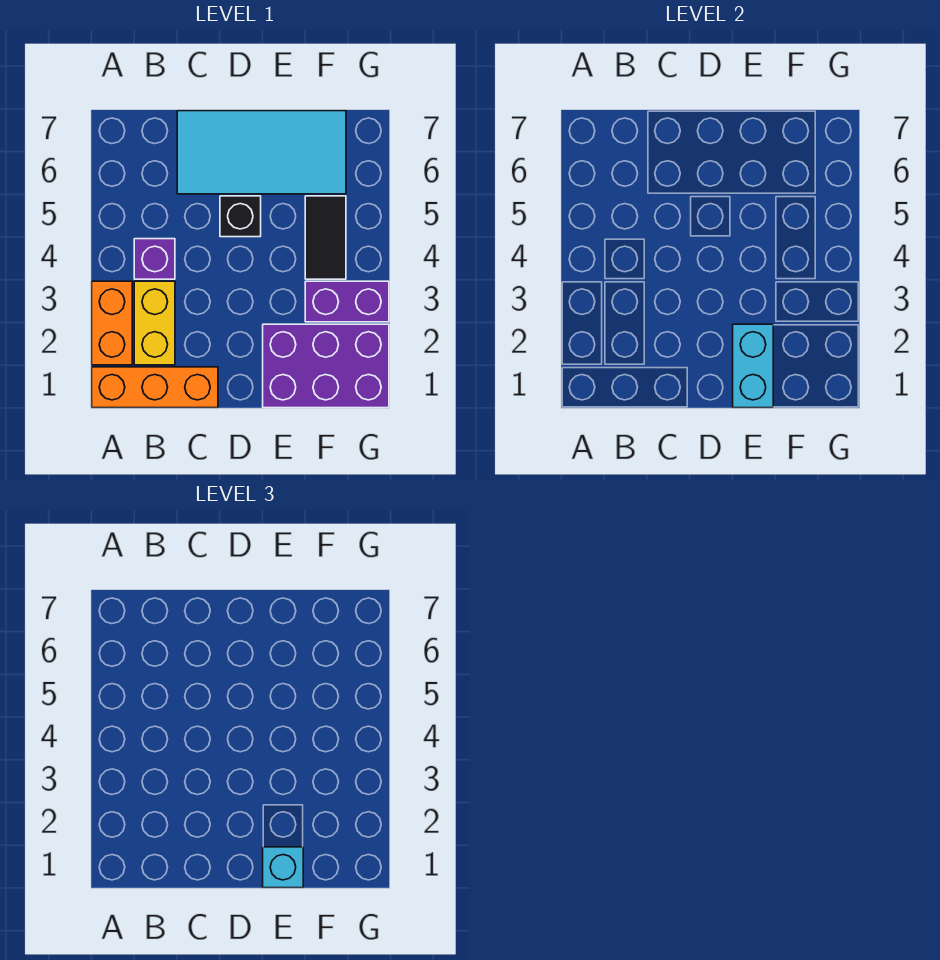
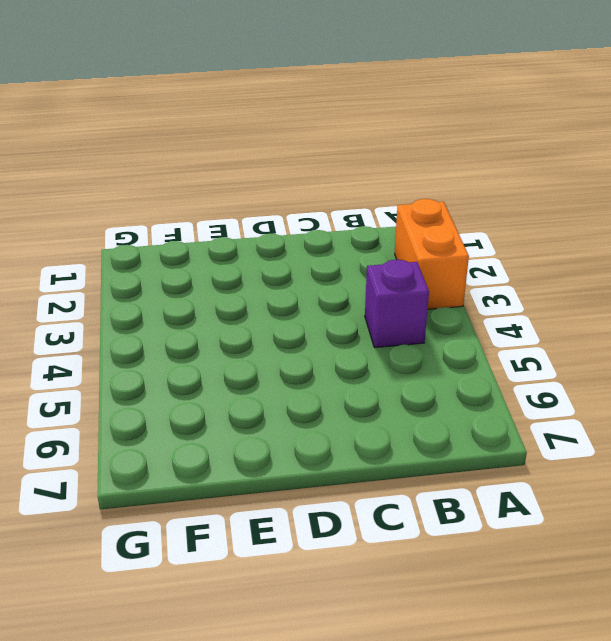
none -> orange brick A1:C1 level 1
none -> yellow brick B2:B3 level 1

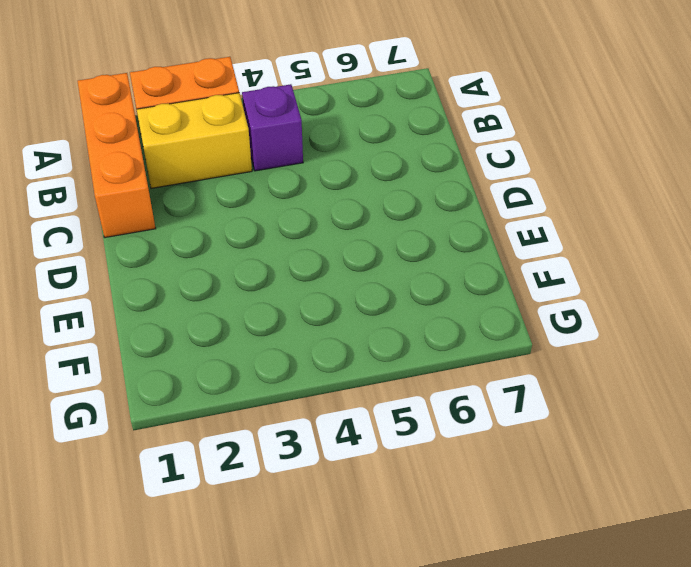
none -> cyan tile C6:F7 level 1
none -> black brick D5 level 1

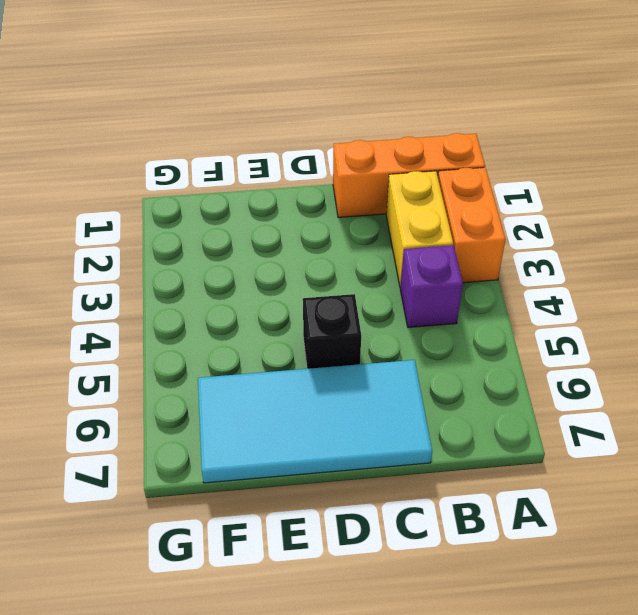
none -> purple brick E1:G2 level 1
none -> purple brick F3:G3 level 1

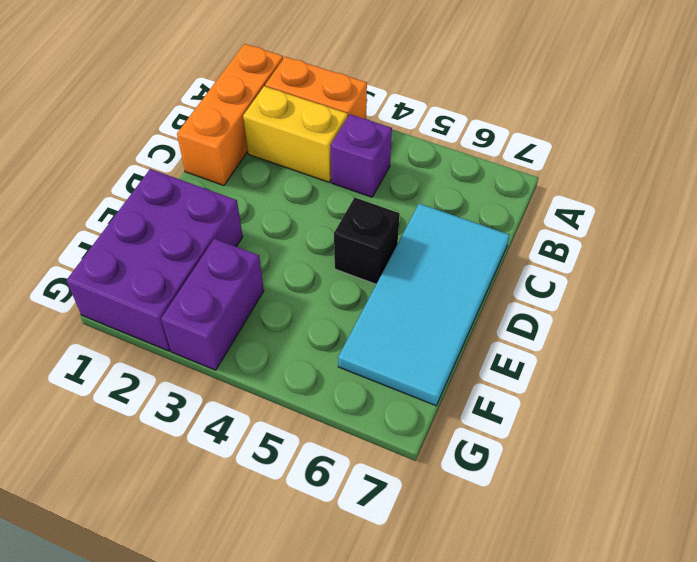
none -> black tile F4:F5 level 1
none -> cyan brick E1:E2 level 2

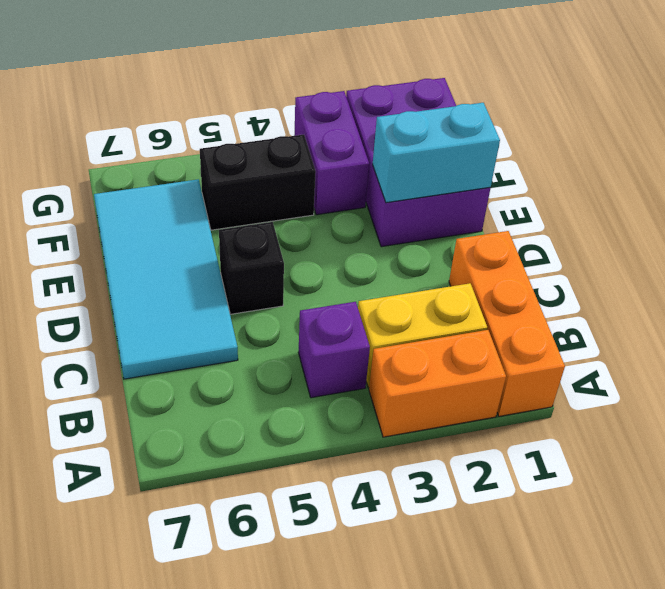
black brick F4:F5 level 1 -> black tile F4:F5 level 1
none -> cyan brick E1 level 3

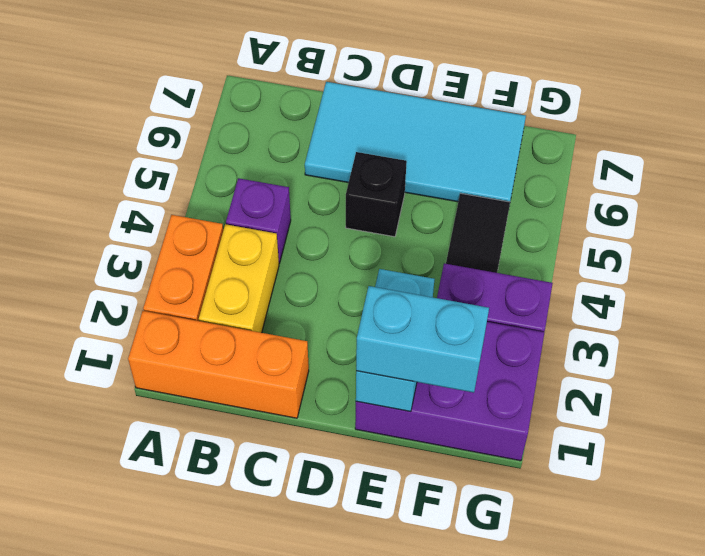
cyan brick E1:F1 level 3 -> cyan brick E1 level 3

